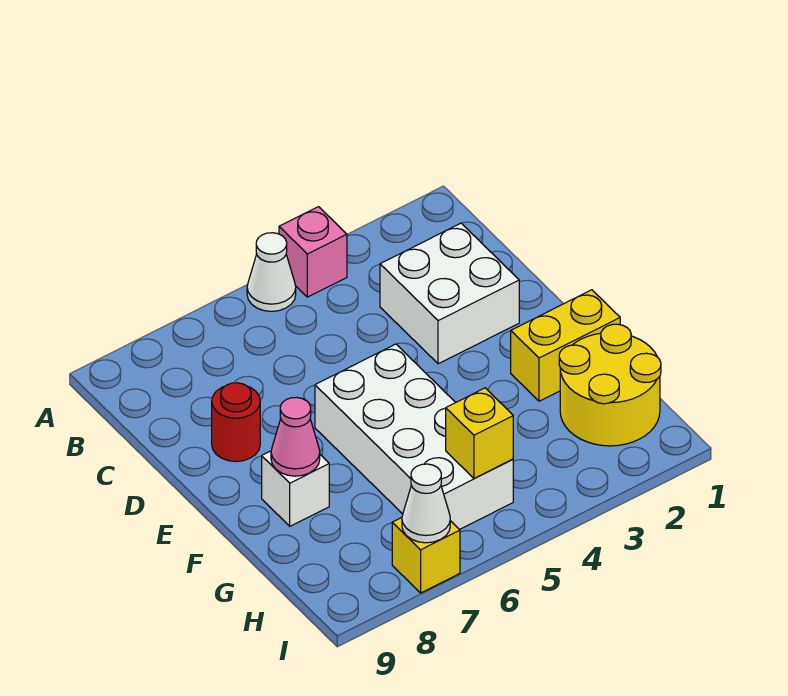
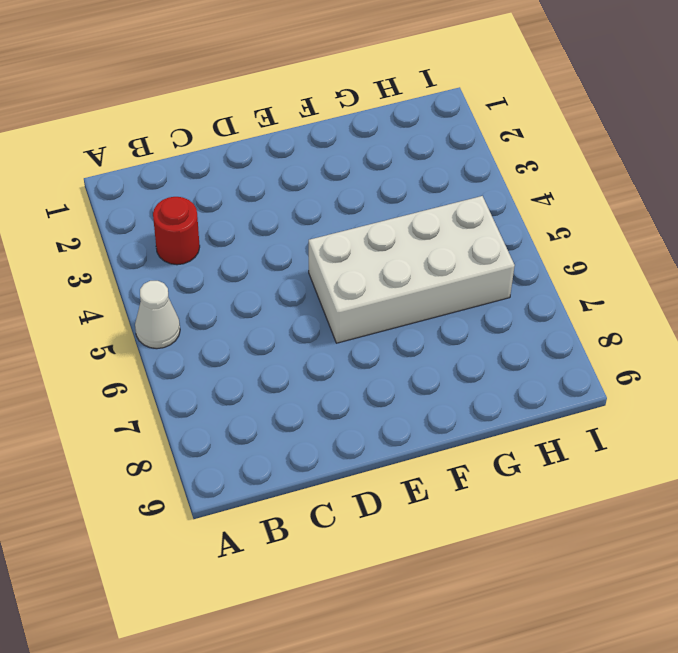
red round brick B3 level 1 -> red round brick D8 level 1
none -> pink brick A4 level 1
none -> white brick C2:D3 level 1
none -> yellow brick F1:F2 level 1

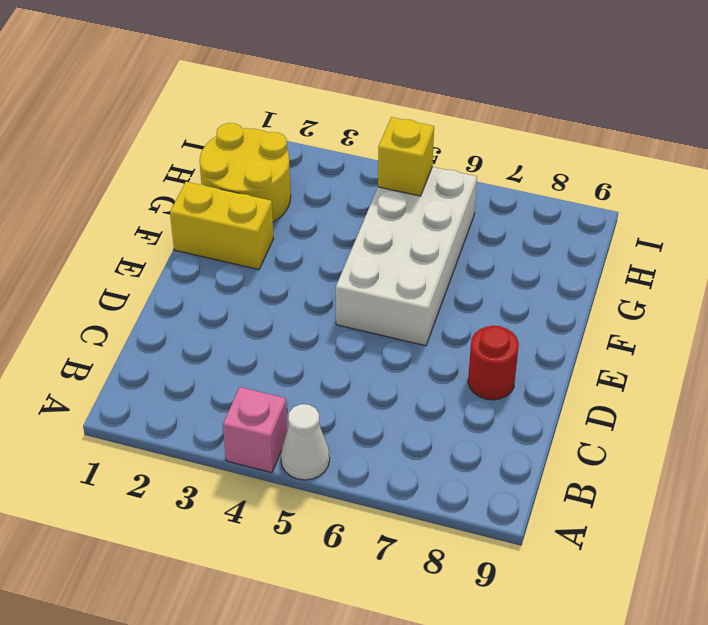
none -> white brick C2:D3 level 1
none -> white brick F8 level 1
none -> yellow brick I7 level 1

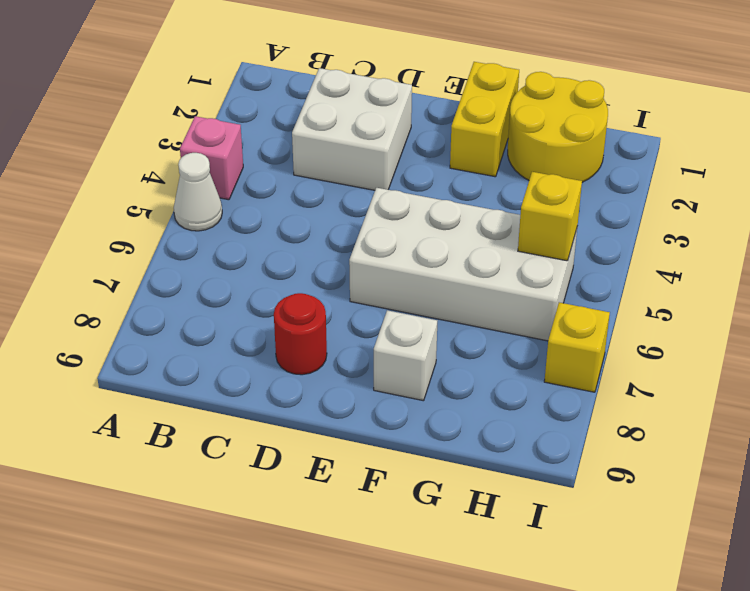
none -> pink cone F8 level 2
none -> white cone I7 level 2

